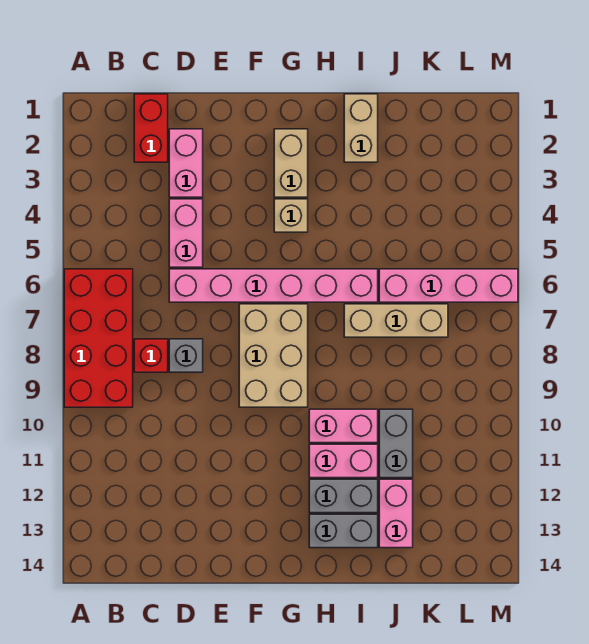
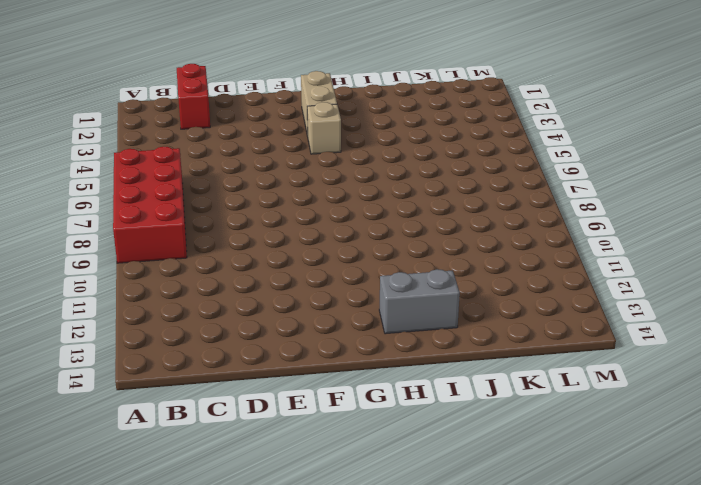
none -> red brick C8 level 1
none -> pink brick D2:D3 level 1
none -> pink brick D4:D5 level 1

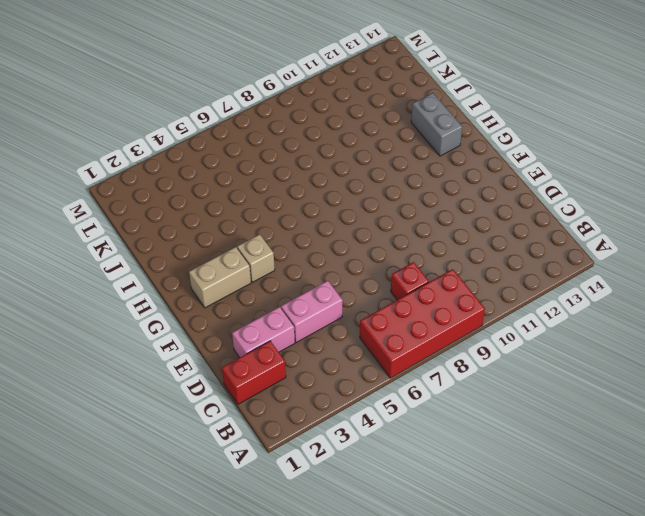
none -> pink brick D6:I6 level 1
none -> grey brick D8 level 1
none -> tan brick F7:G9 level 1

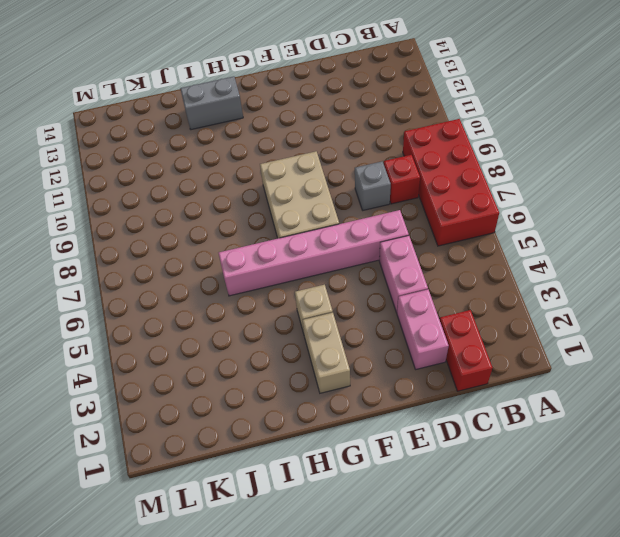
none -> pink brick H10:I10 level 1
none -> pink brick H11:I11 level 1
none -> grey brick H12:I12 level 1

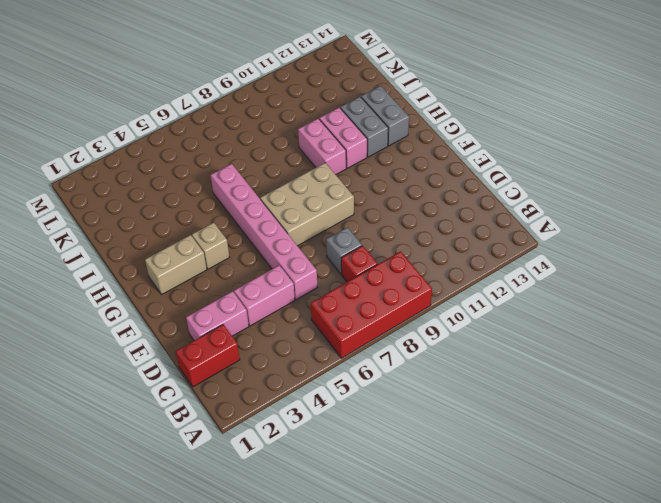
none -> tan brick I1:I2 level 1
none -> tan brick I7:K7 level 1
none -> pink brick J6:M6 level 1

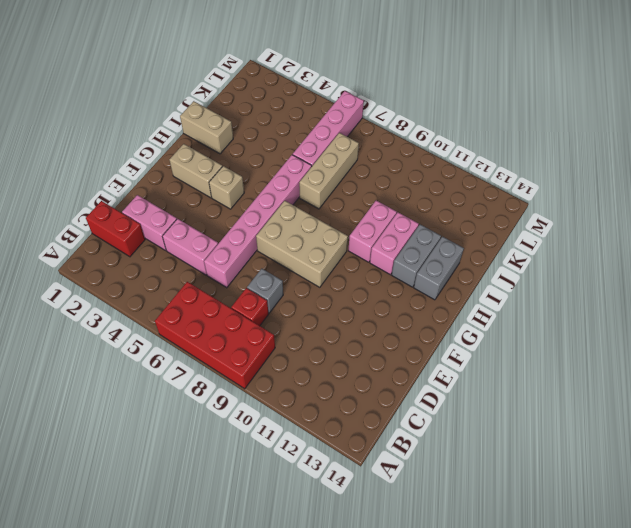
none -> grey brick J10:J11 level 1
none -> pink brick J12:J13 level 1

